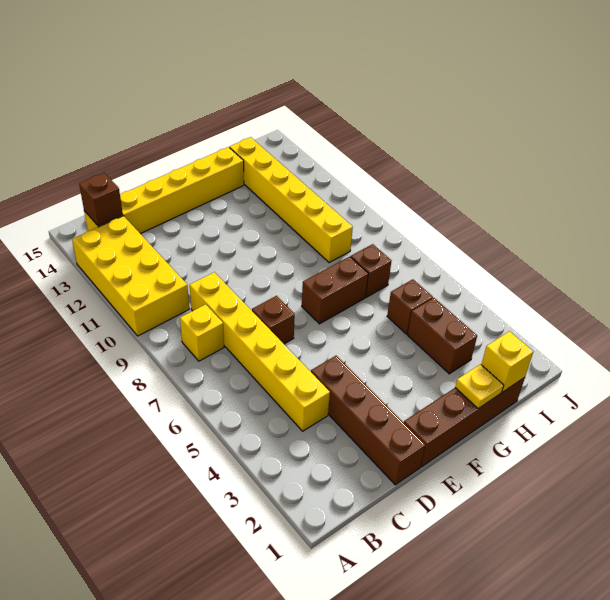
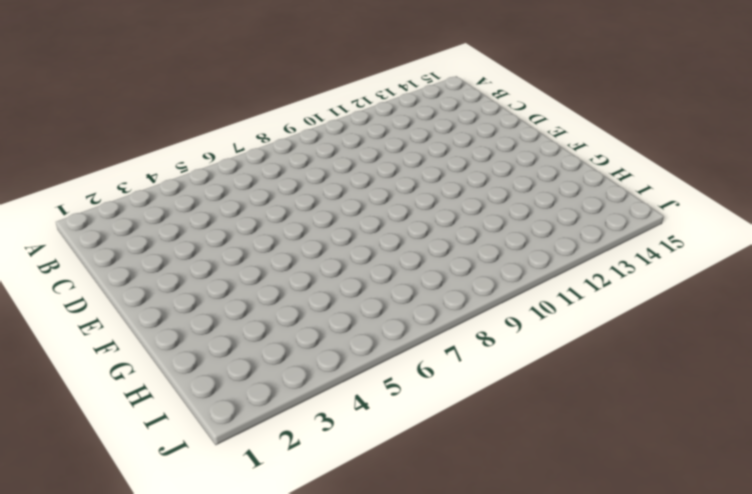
none -> yellow brick A10:B13 level 1
none -> yellow brick B8 level 1
none -> yellow brick B14:G14 level 1

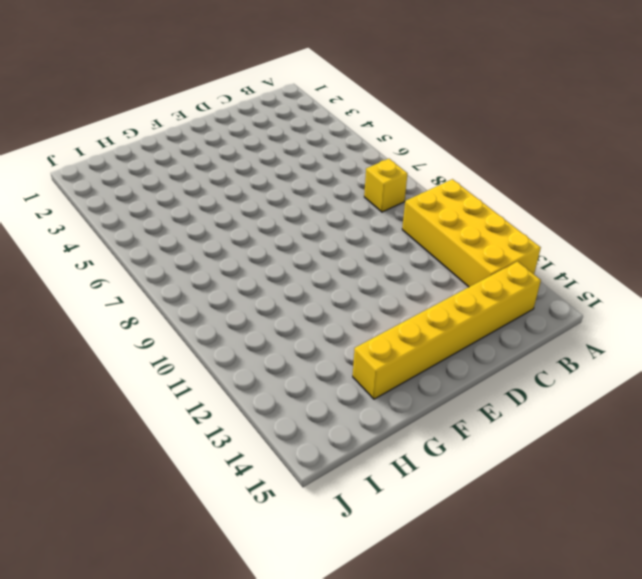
none -> yellow brick C4:C9 level 1
none -> brown brick D1:D4 level 1
none -> brown brick D7 level 1

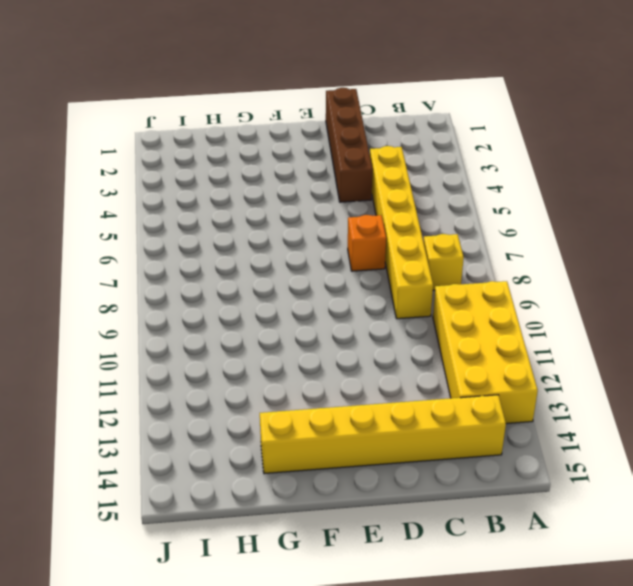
orange brick D7 level 1 -> brown brick D7 level 1
none -> brown brick E1:H1 level 1
none -> brown brick F7:G7 level 1
none -> brown brick H3:H4 level 1

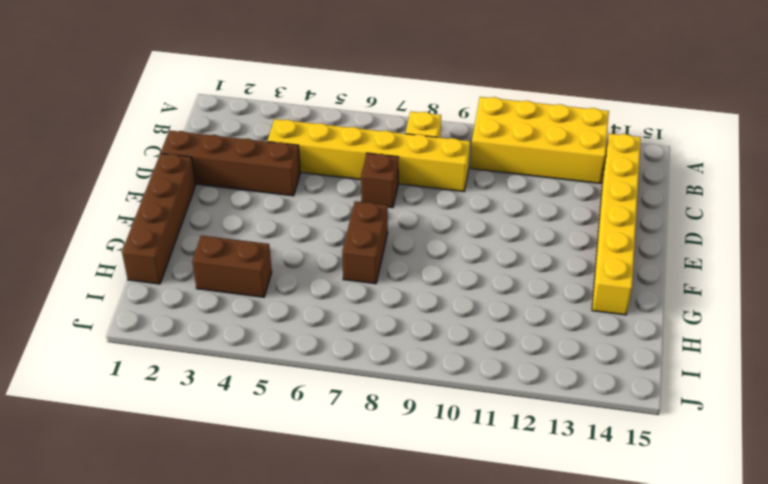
none -> brown brick H5 level 1
none -> brown brick H7 level 1
none -> yellow brick H9:H14 level 1

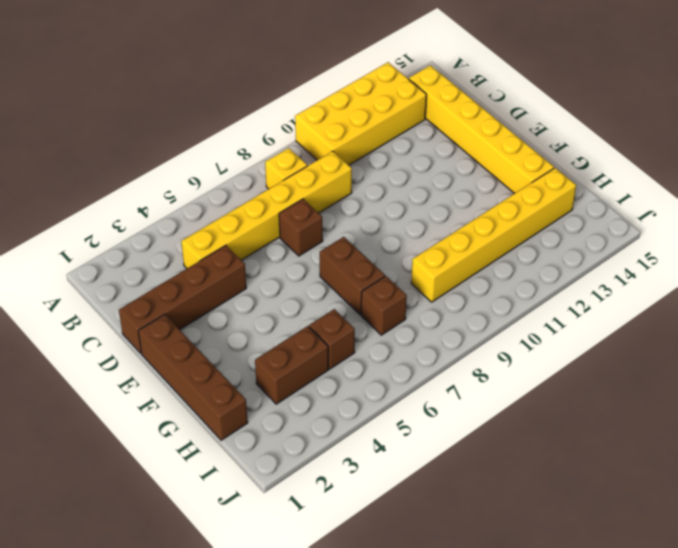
none -> brown brick B14 level 2
none -> yellow plate G1 level 2
none -> yellow brick H1 level 2

